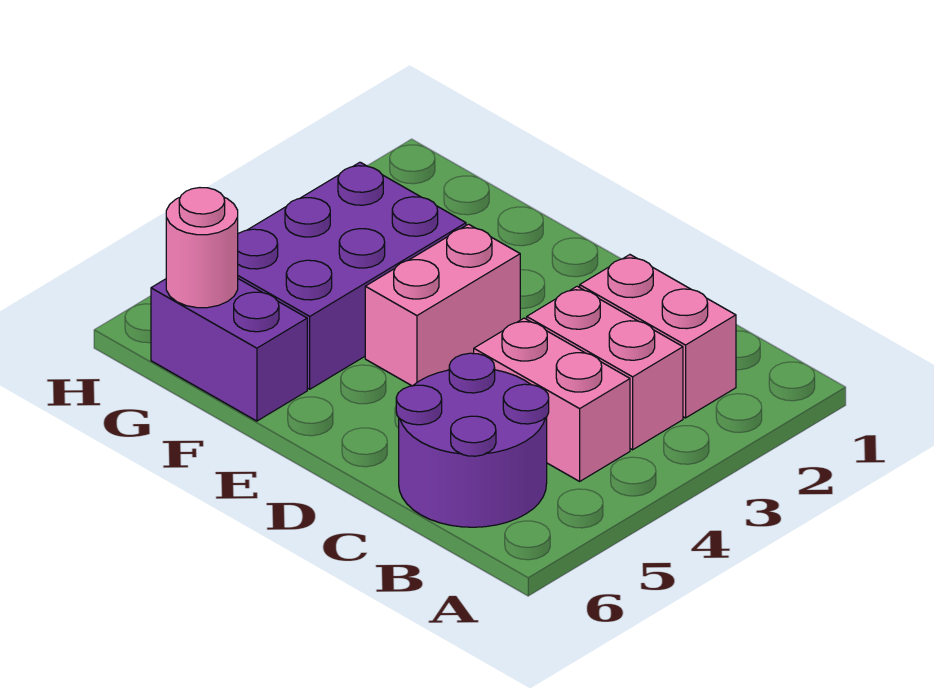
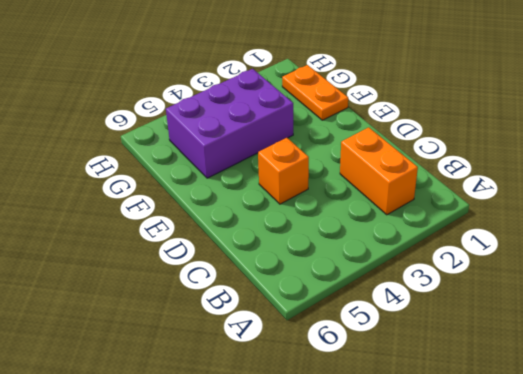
orange brick B2:C2 level 1 -> pink brick B2:C2 level 1
orange brick D4 level 1 -> none
orange plate F1:G1 level 1 -> none
none -> pink brick B3:C3 level 1
none -> pink brick B4:C4 level 1

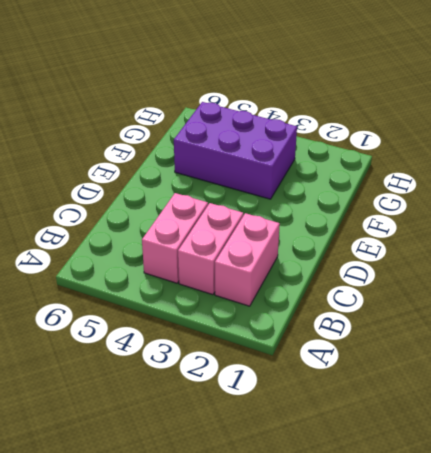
none -> purple round brick B5:C6 level 1
none -> pink brick E3:E4 level 1

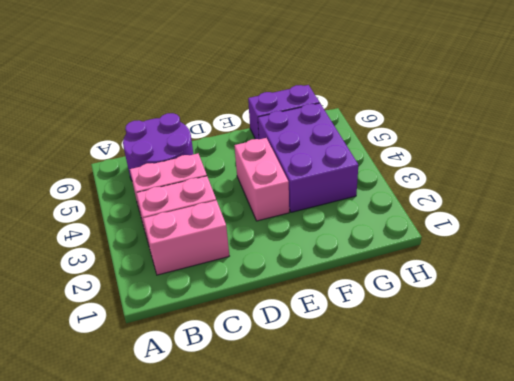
none -> pink round brick G6 level 2

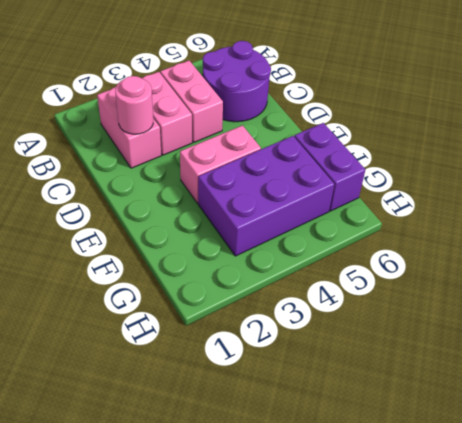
pink round brick C2 level 2 -> pink round brick G6 level 2

